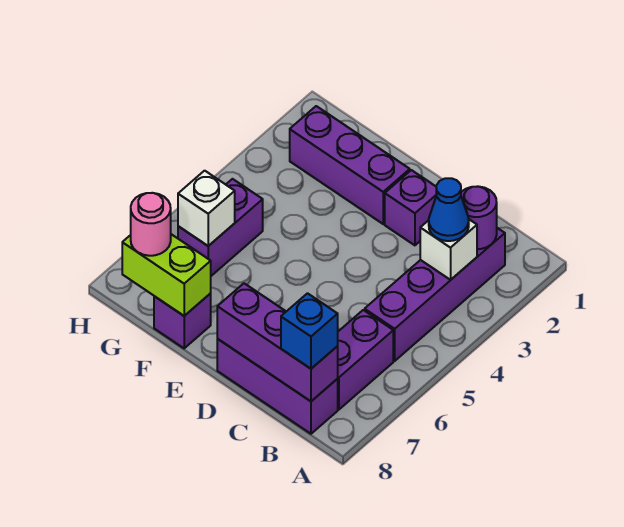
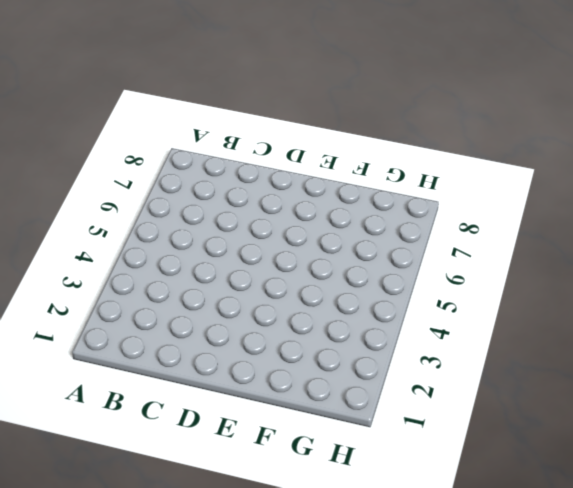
none -> purple brick B2:B5 level 1
none -> purple brick B6:B7 level 1
none -> purple brick B8:D8 level 1

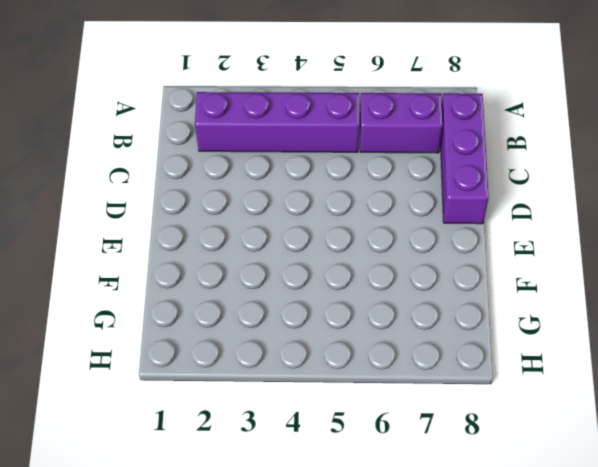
none -> purple brick D2 level 1
none -> purple brick E2:G2 level 1
none -> purple brick F8 level 1

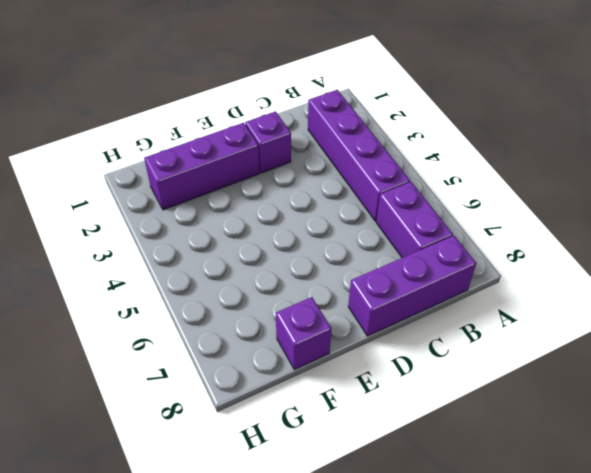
none -> purple brick G5:G6 level 1
none -> purple round brick B2 level 2
none -> white brick B3 level 2

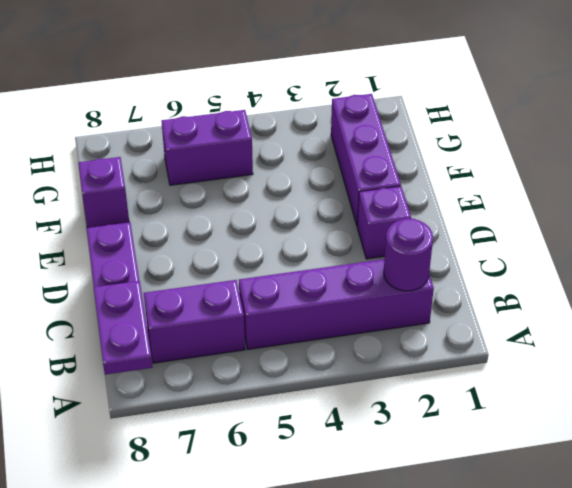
purple plate A8:B8 level 2 -> purple brick B8:D8 level 2
none -> white brick B3 level 2
none -> lime brick F8:G8 level 2
none -> white brick G6 level 2

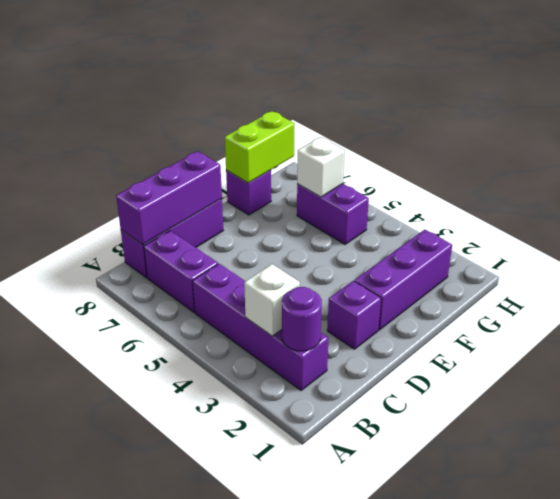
none -> blue cone B3 level 3
none -> blue brick B8 level 3
none -> pink round brick G8 level 3

